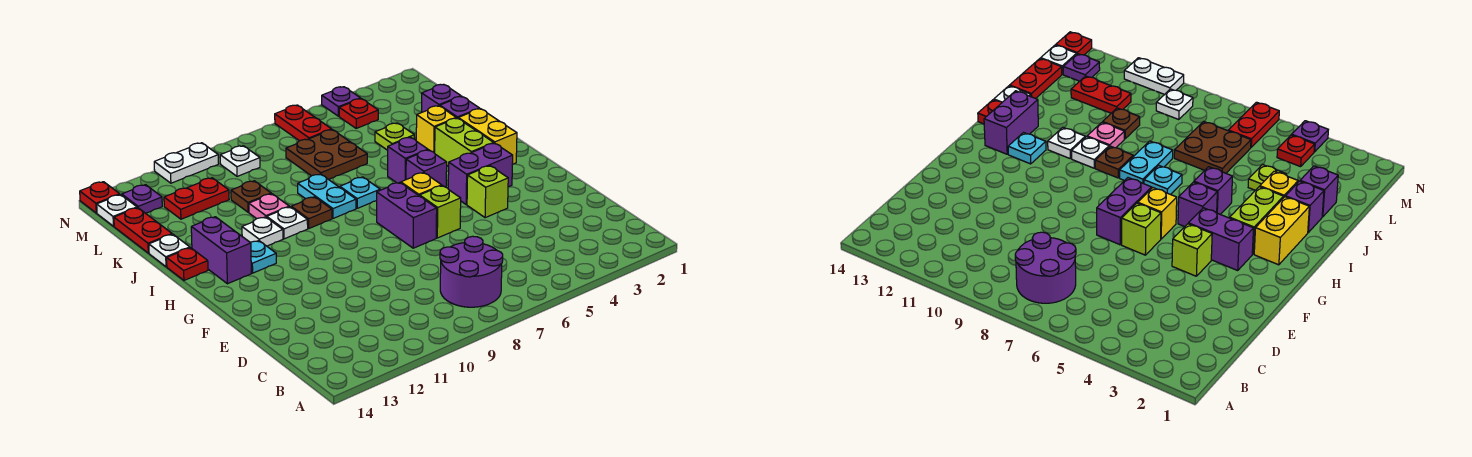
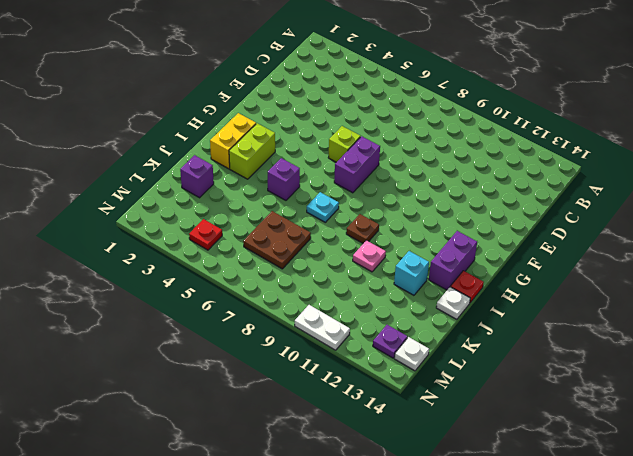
cyan brick J12 level 1 -> none
none -> purple round brick B7:C8 level 1
none -> lime brick F4 level 1
none -> purple brick G3:G4 level 1
none -> yellow brick G6 level 1

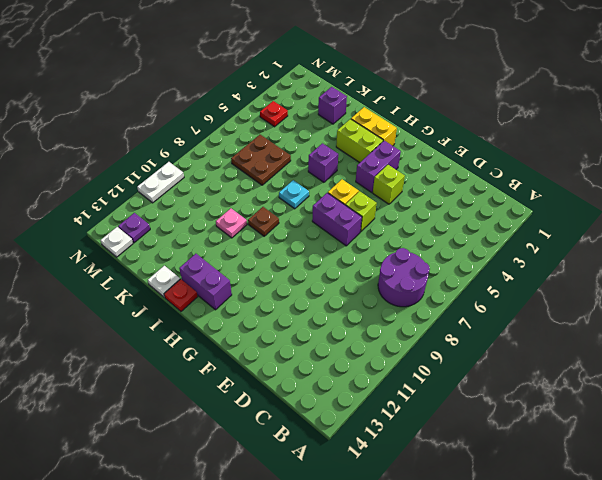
none -> purple brick H5 level 1
none -> cyan plate H12 level 1
none -> cyan plate I8:J8 level 1
none -> white plate I10 level 1

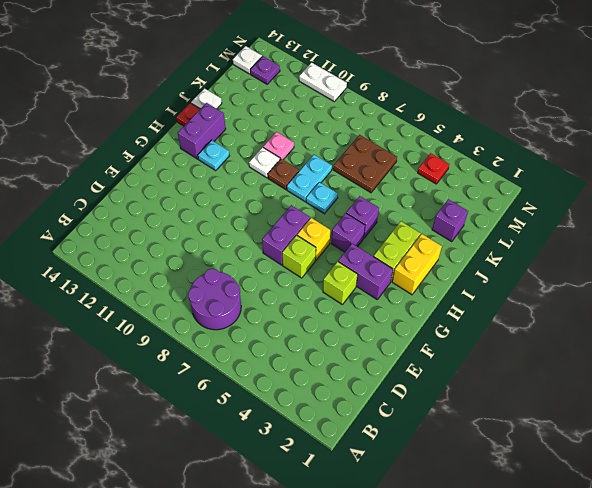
none -> white plate I11 level 1
none -> purple brick J2 level 1
none -> yellow brick J3 level 1
none -> lime plate K4 level 1

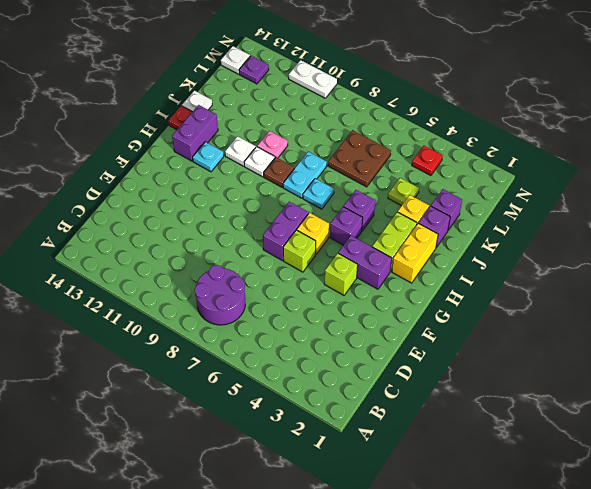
none -> brown plate K10 level 1
none -> red plate K14:L14 level 1
none -> red plate L11:L12 level 1
none -> red plate M6:N6 level 1

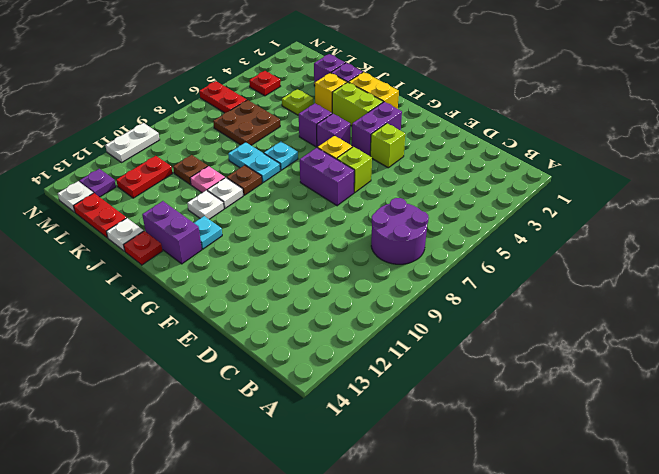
none -> white plate M9 level 1
none -> purple plate N4 level 1
none -> red plate N14 level 1

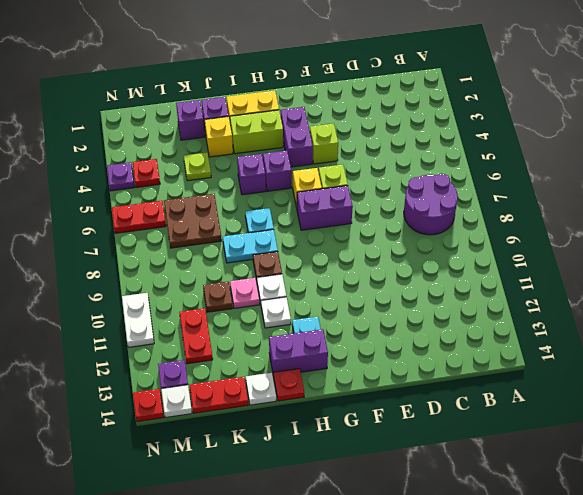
none -> white plate M9 level 1

